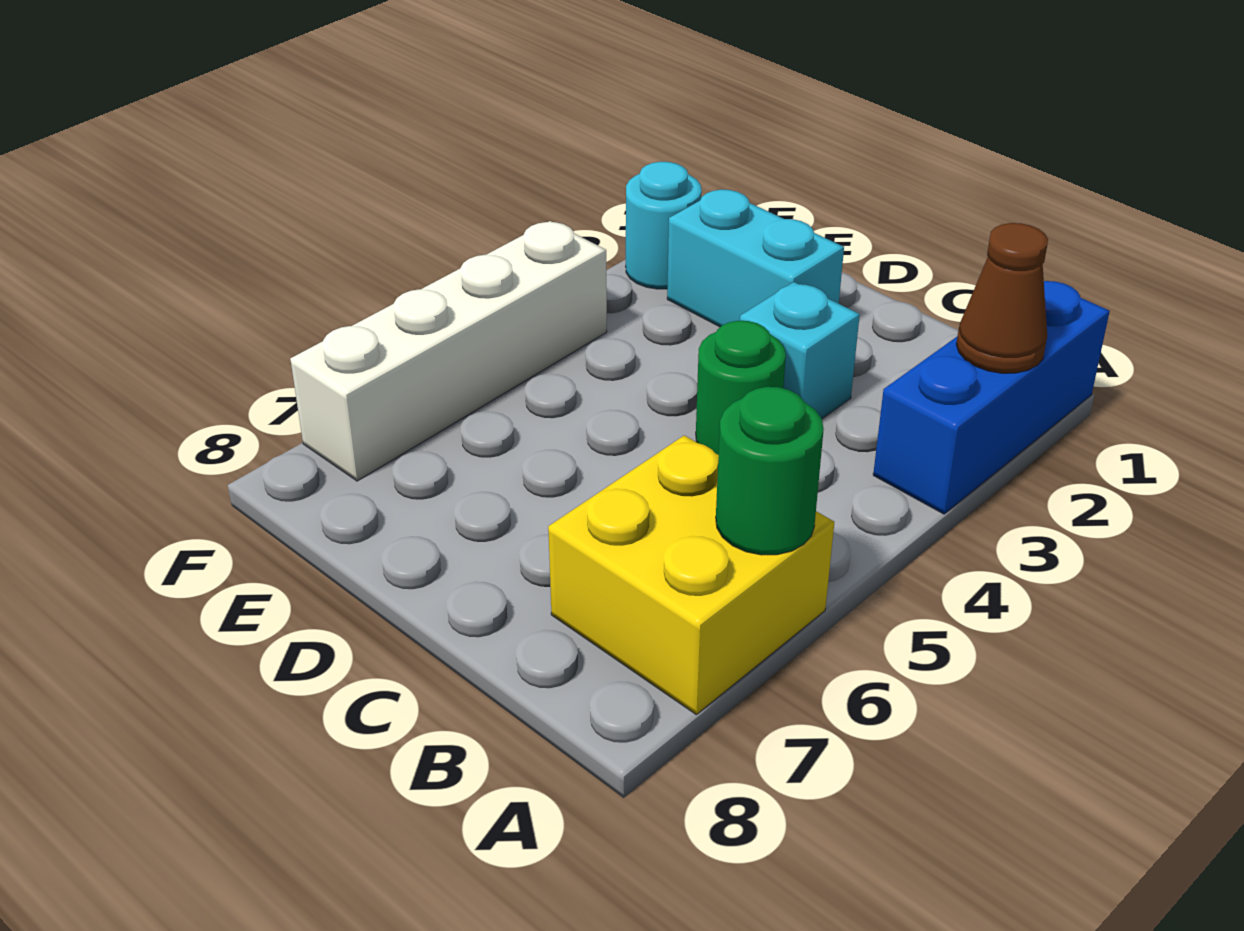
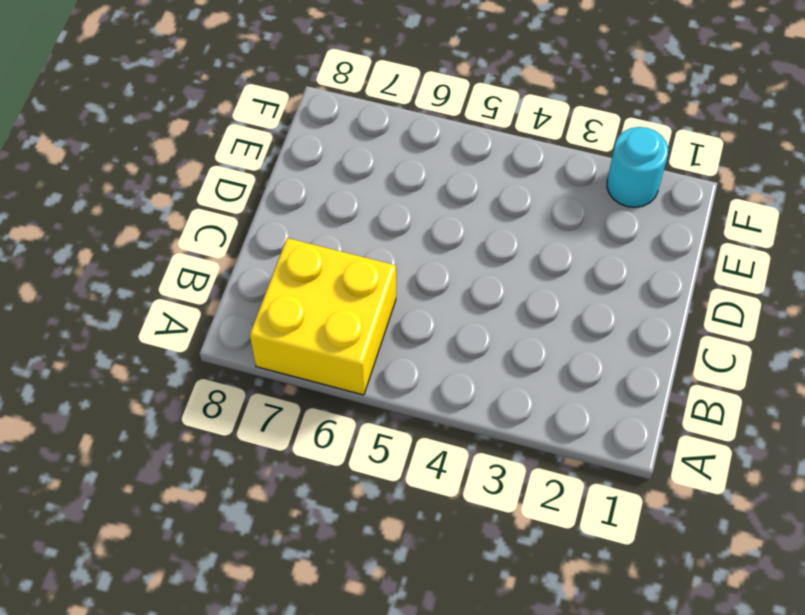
none -> blue brick A1:A3 level 1
none -> cyan brick C3 level 1

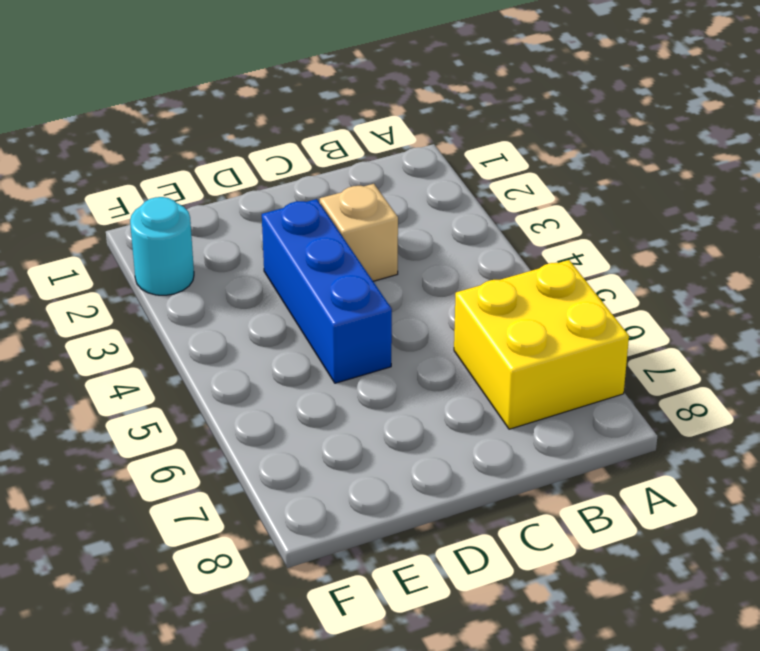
tan brick C3 level 1 -> cyan brick C3 level 1
blue brick D3:D5 level 1 -> blue brick A1:A3 level 1
none -> green round brick C4 level 1
none -> cyan brick D2:E2 level 1

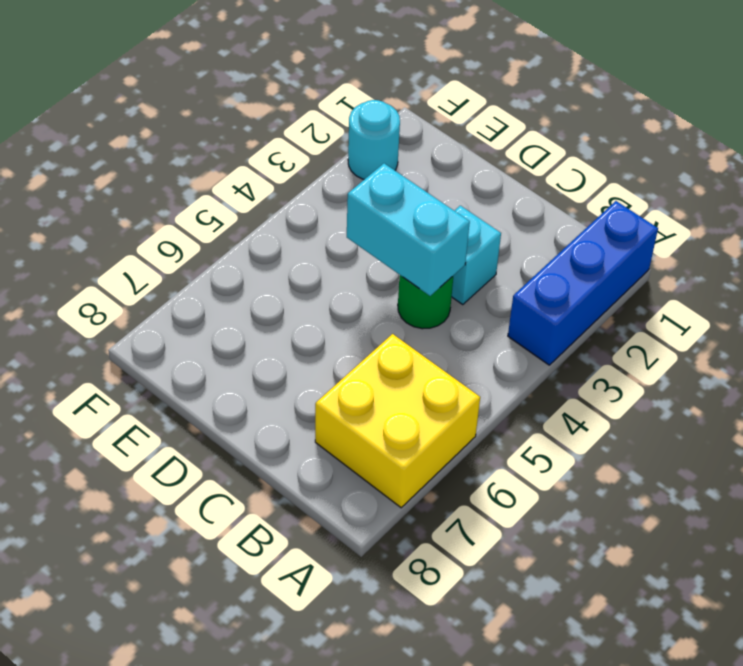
cyan brick C4:D4 level 2 -> cyan brick D2:E2 level 1
none -> white brick F4:F7 level 1
none -> brown cone A2 level 2

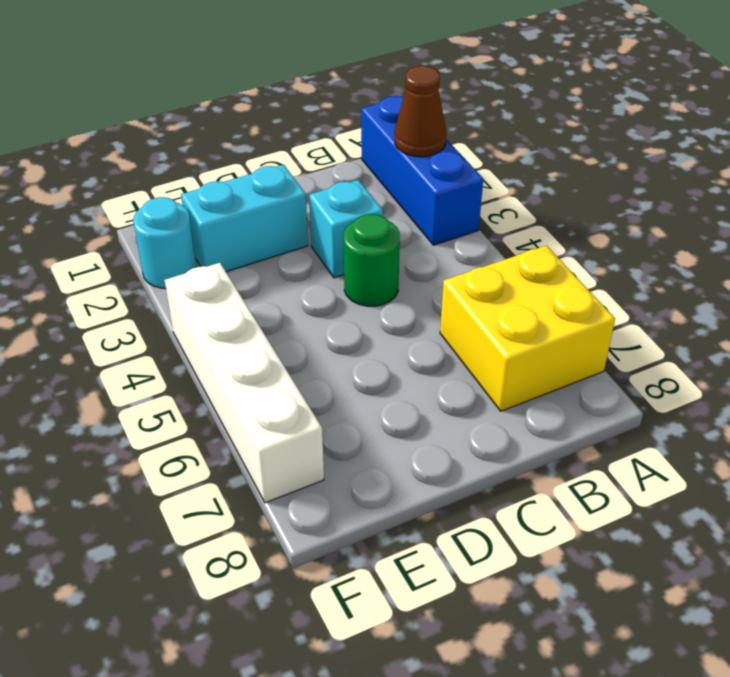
none -> green round brick A6 level 2

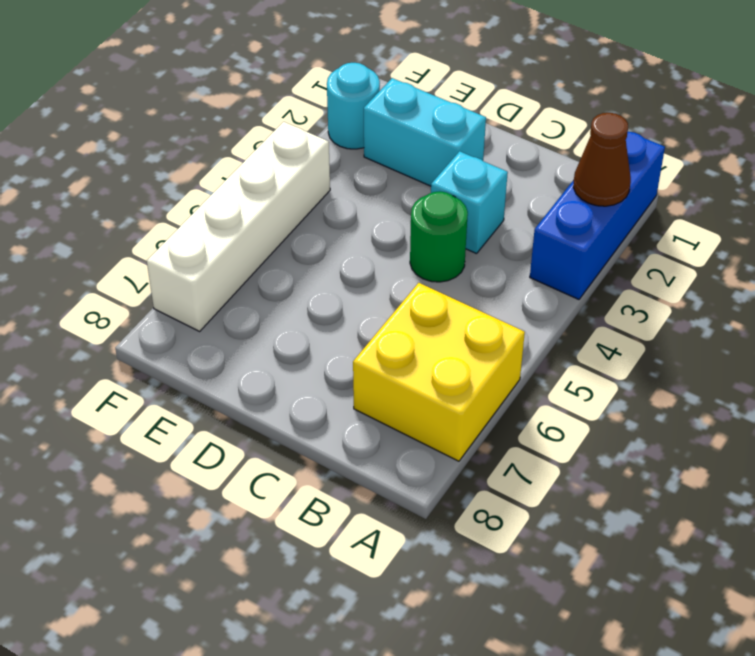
none -> green round brick A6 level 2

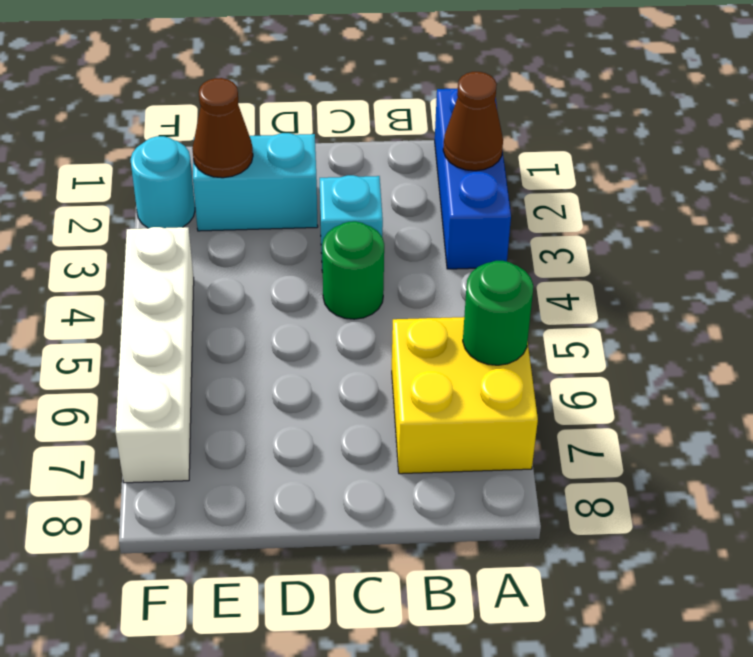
brown cone E2 level 2 -> none

